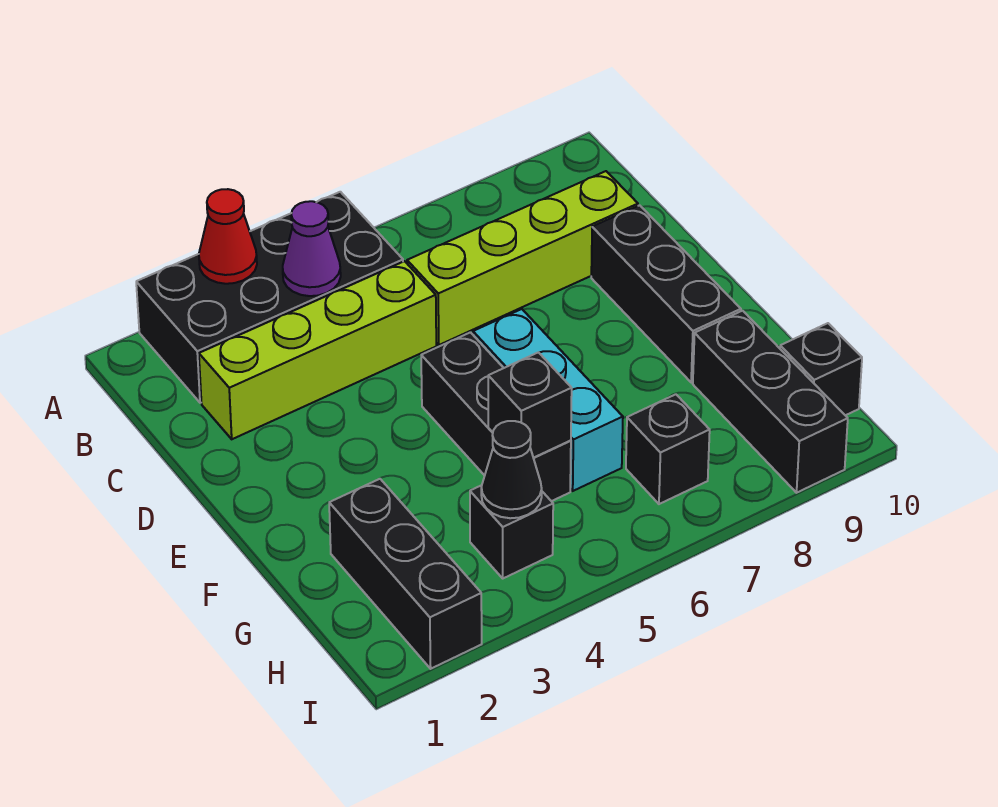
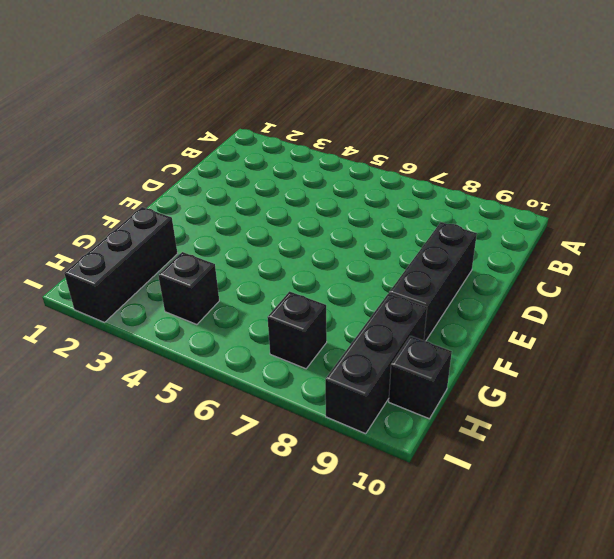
none -> black brick A2:B5 level 1
none -> lime brick C2:C5 level 1
none -> lime brick C6:C9 level 1

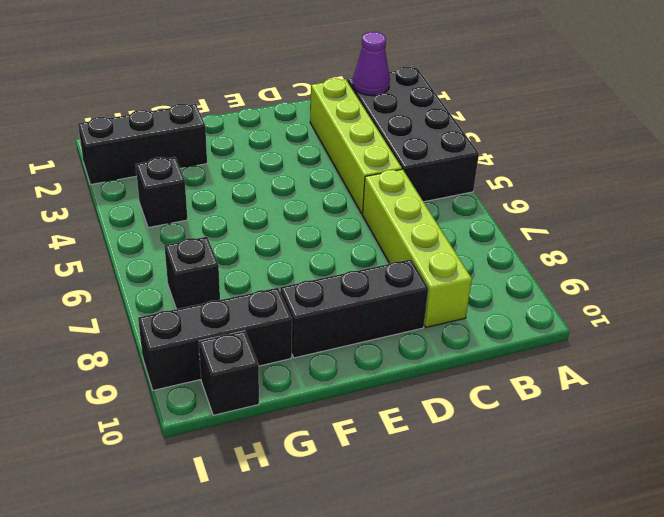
purple cone B2 level 2 -> purple cone B4 level 2
none -> black brick E5:G5 level 1
none -> cyan brick E6:G6 level 1
none -> red cone A3 level 2

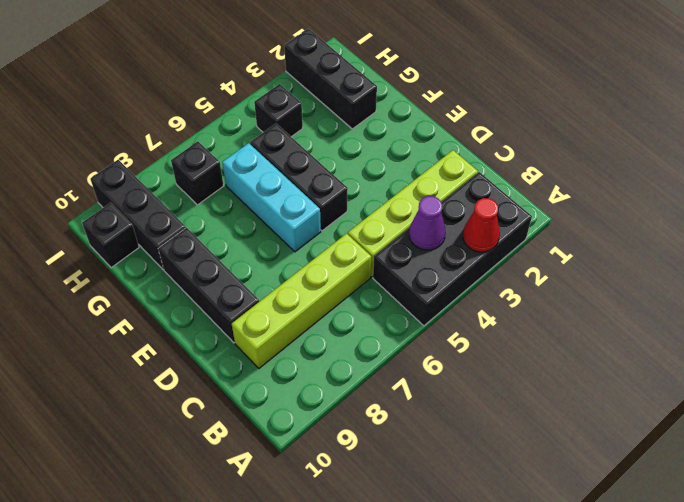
none -> black brick G5 level 2
none -> black cone H4 level 2

